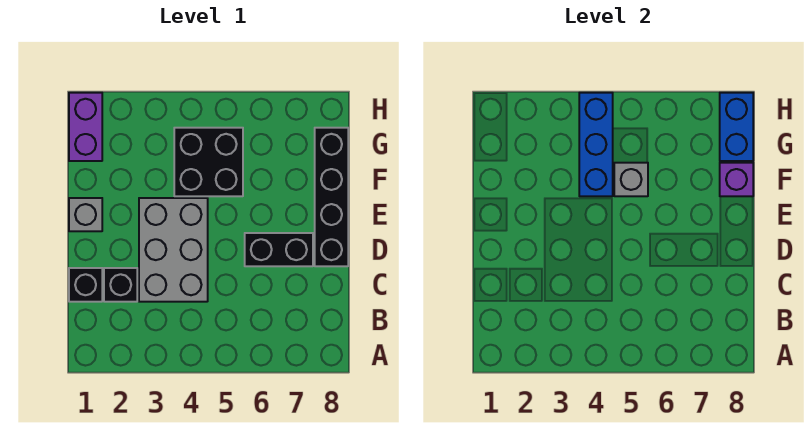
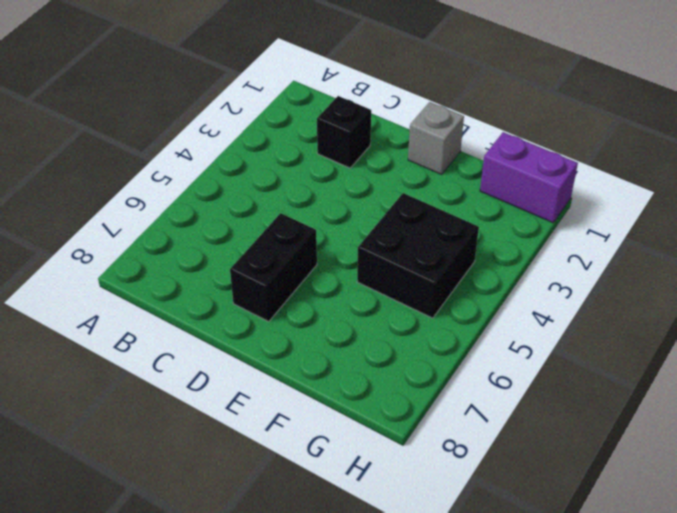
none -> black brick C1 level 1
none -> grey brick C3:E4 level 1
none -> black brick D8:G8 level 1

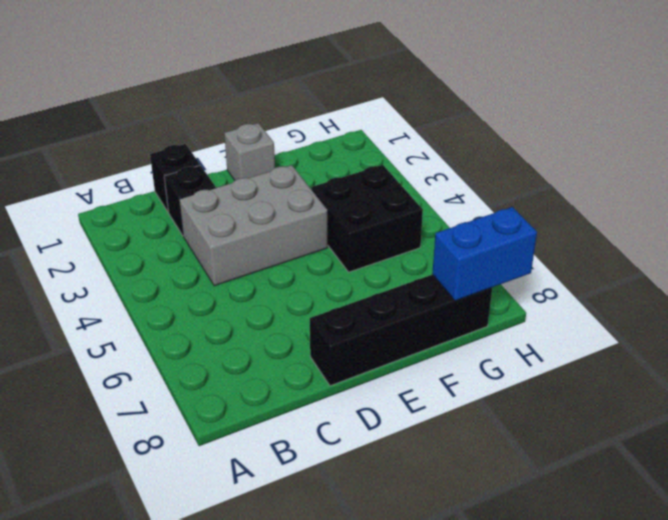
none -> black brick D6:D7 level 1
none -> purple brick G1:H1 level 1
none -> blue brick F4:H4 level 2

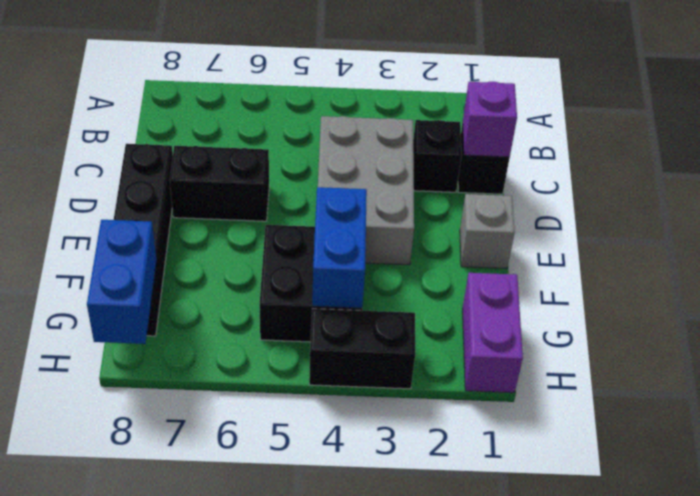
purple brick C1 level 2 -> purple brick F8 level 2
blue brick F4:G4 level 2 -> blue brick F4:H4 level 2
black brick H3:H4 level 1 -> none
none -> grey brick F5 level 2

